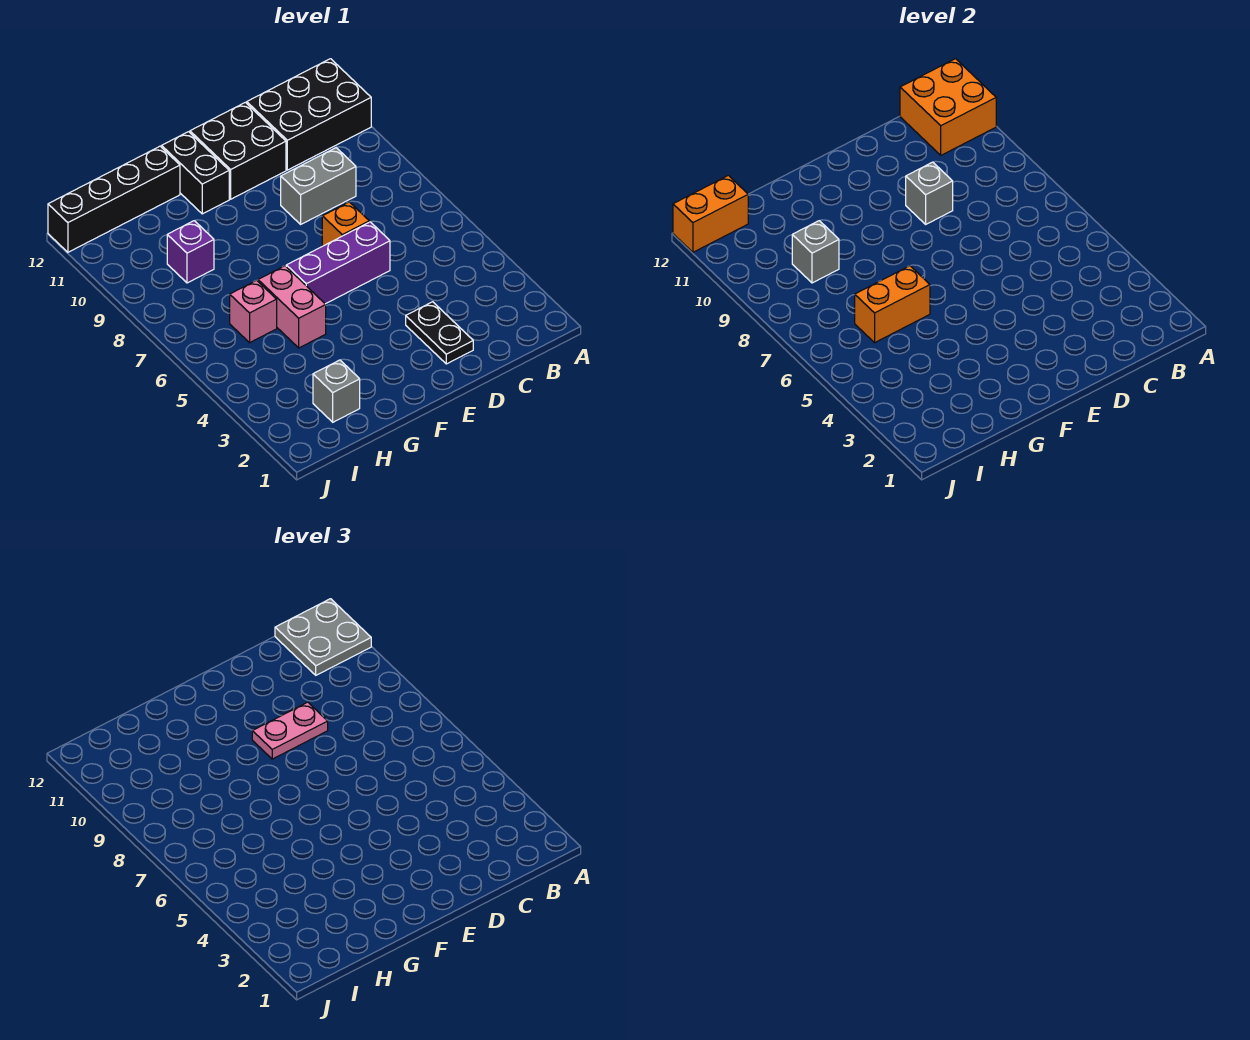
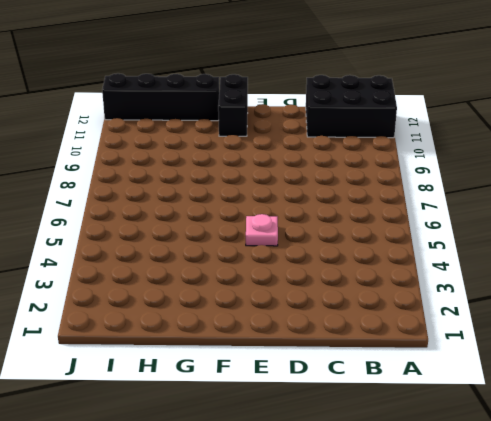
pink plate E5 level 1 -> none
none -> grey brick C9:D9 level 1
none -> black plate D2:D3 level 1
none -> purple brick D6:F6 level 1

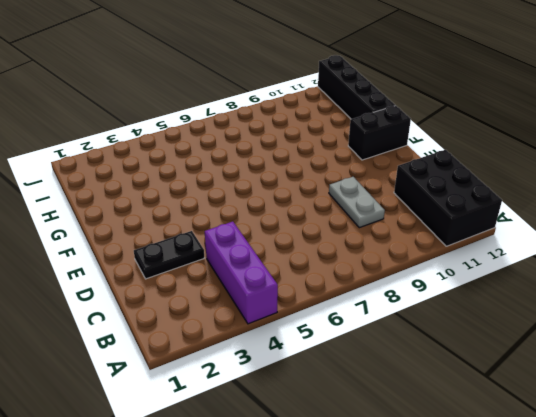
purple brick A4:C4 level 1 -> purple brick D6:F6 level 1
grey plate C9:D9 level 1 -> grey brick C9:D9 level 1
none -> orange brick D7 level 1
none -> black brick D11:E12 level 1
none -> pink brick G5:G6 level 1

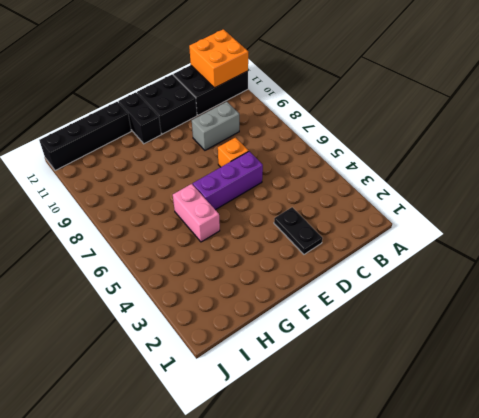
none -> grey brick H2 level 1
none -> pink brick H6 level 1
none -> purple brick H9 level 1

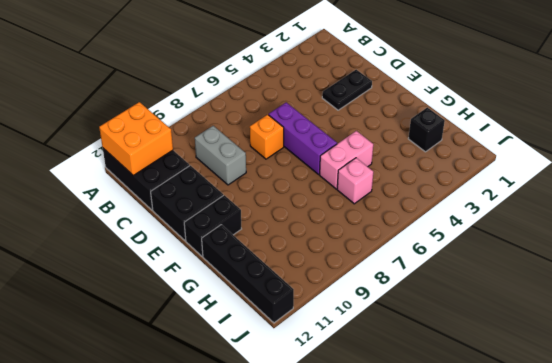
black brick H2 level 1 -> grey brick H2 level 1
none -> purple brick H9 level 1
none -> grey brick D9 level 2
none -> orange brick G6:H6 level 2

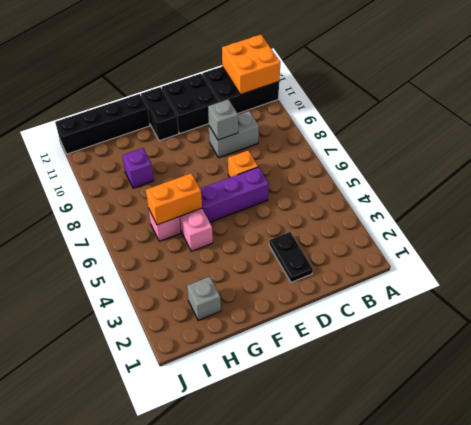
none -> grey brick H9 level 2
none -> orange brick I12:J12 level 2
none -> grey plate A11:B12 level 3

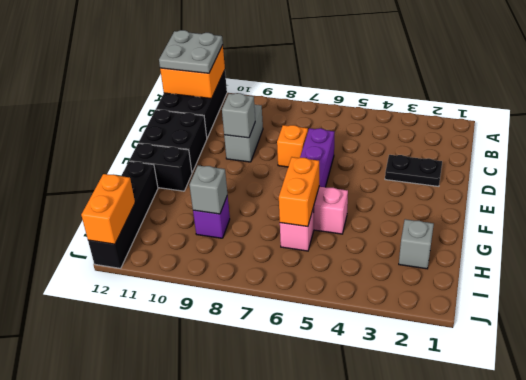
none -> pink plate D9:E9 level 3

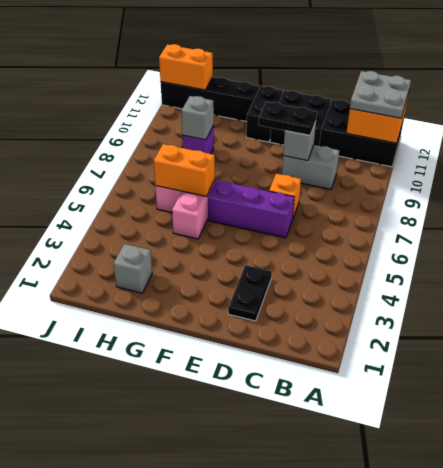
black plate D9:E9 level 3 -> pink plate D9:E9 level 3

